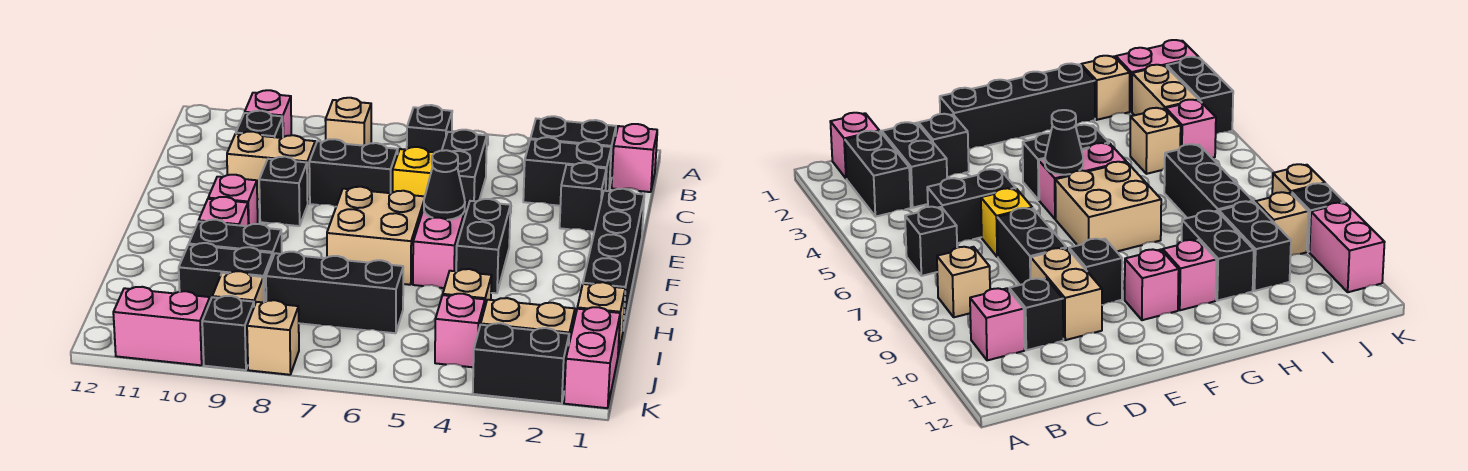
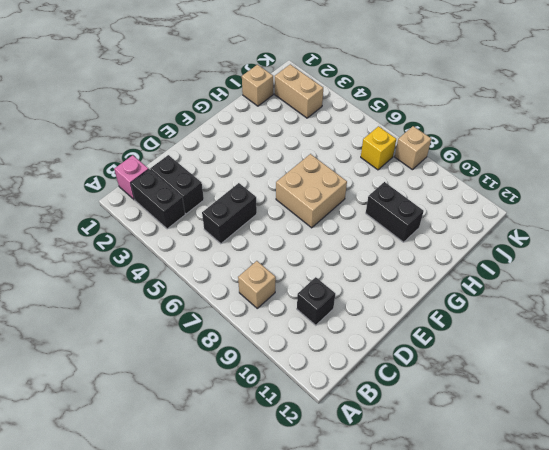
yellow brick J7 level 1 -> yellow brick D6 level 1
none -> black brick B6 level 1
none -> pink brick B10 level 1
none -> black brick D2 level 1
none -> black brick D7:D8 level 1

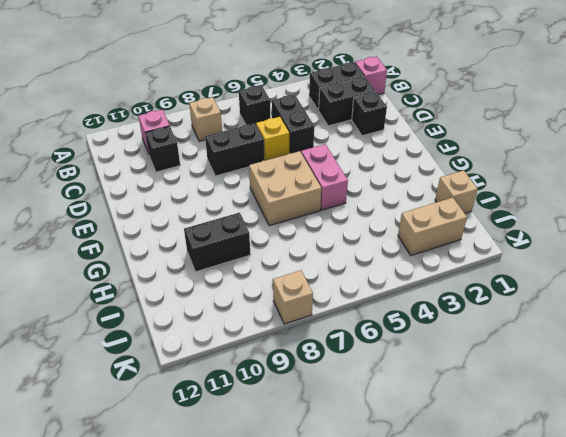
none -> tan brick D9:D10 level 1
none -> black brick E1:H1 level 1
none -> black brick E9 level 1
none -> black brick F4:G4 level 1

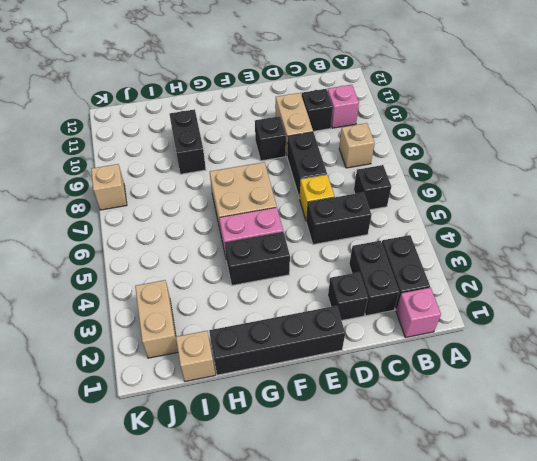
none -> pink brick F10 level 1
none -> pink brick G10 level 1
none -> tan brick I4 level 1
none -> black brick I6:I8 level 1

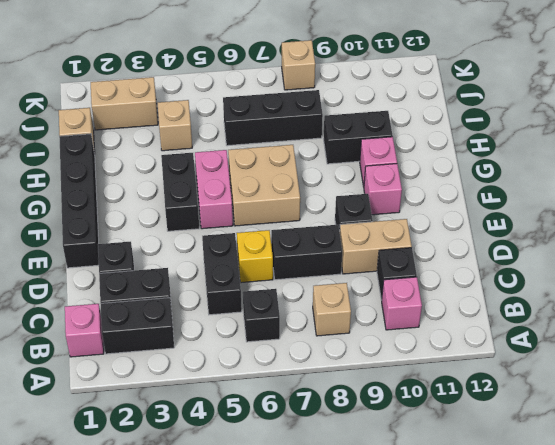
none -> black brick I9:I10 level 1
none -> pink brick J1:K1 level 1
none -> pink brick J4 level 1
none -> tan brick J9 level 1

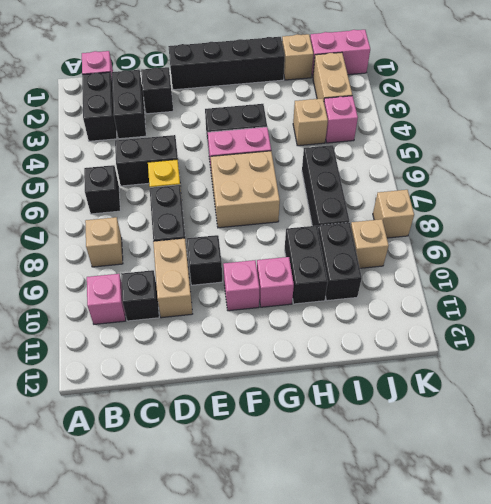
none -> black brick K2:K3 level 1
none -> black brick K9 level 1
none -> pink brick K10:K11 level 1
none -> black cone F5 level 2

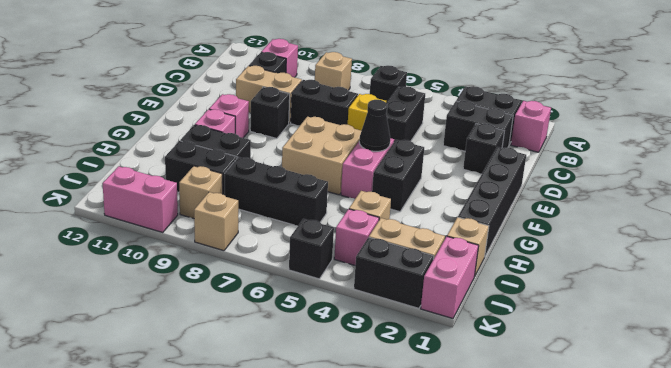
black brick K5 level 1 -> black brick K9 level 1

